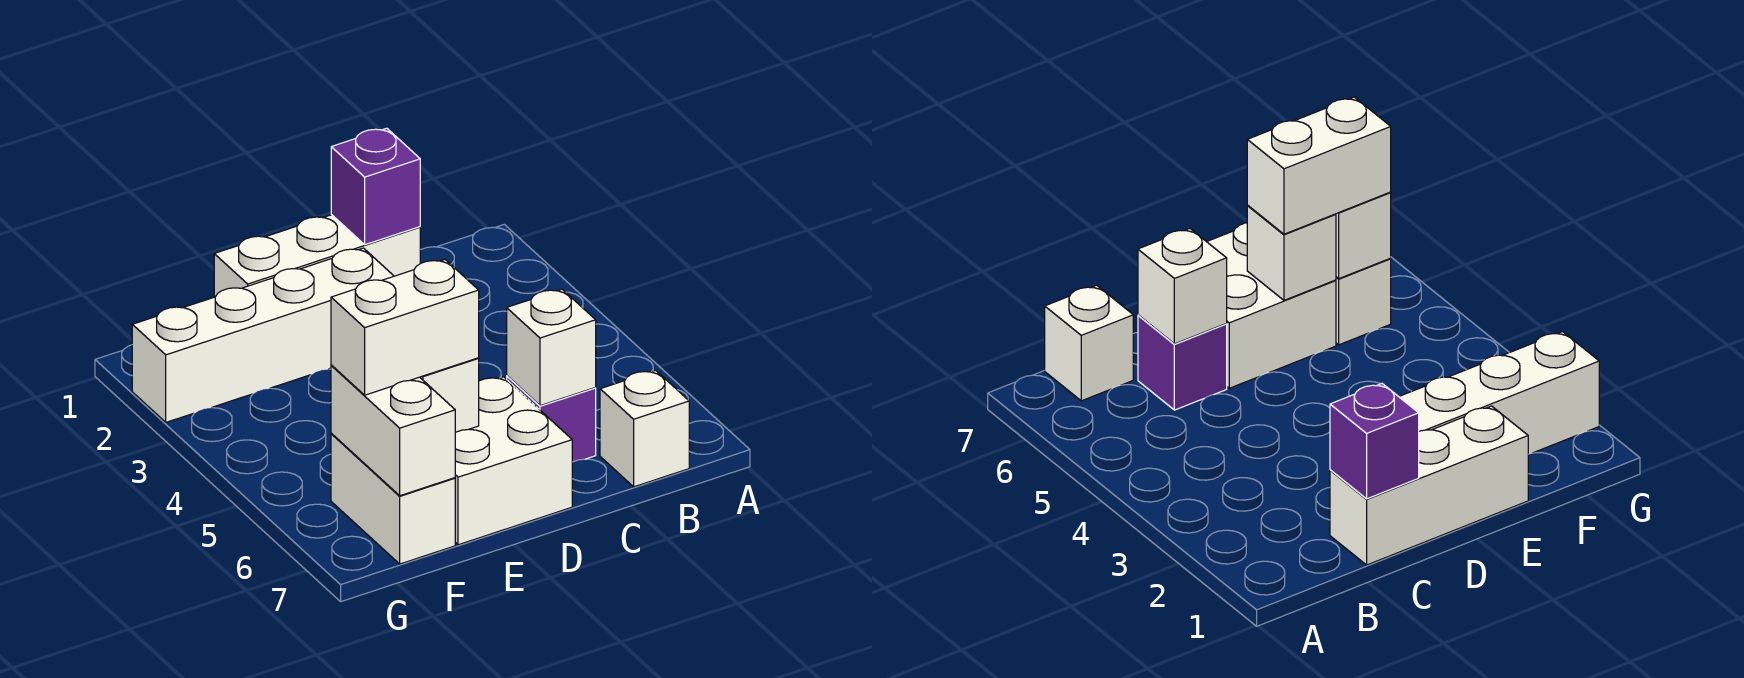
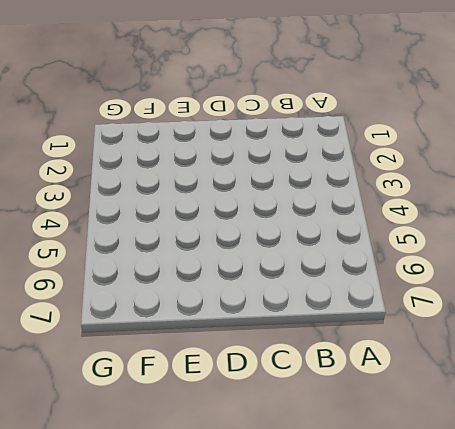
none -> white brick B7 level 1
none -> white brick C1:E1 level 1

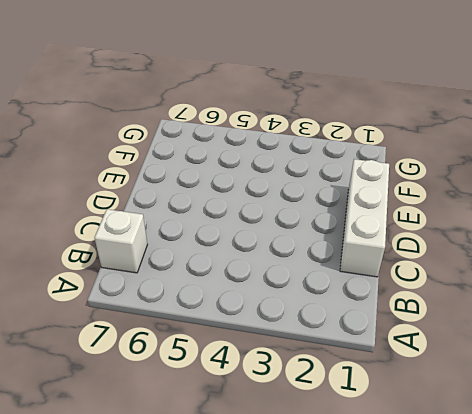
none -> purple brick C6 level 1
none -> white brick D2:G2 level 1

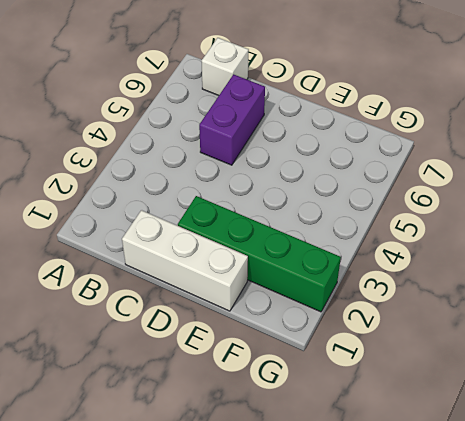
purple brick C5:C6 level 1 -> purple brick C6 level 1
green brick D2:G2 level 1 -> white brick D2:G2 level 1
none -> white brick D6:E7 level 1
none -> white brick F6:F7 level 1

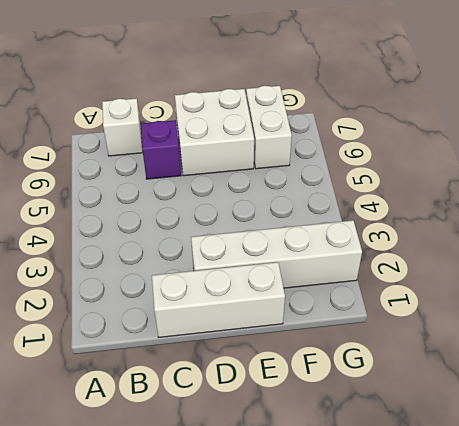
none -> purple brick C1 level 2
none -> white brick C6 level 2

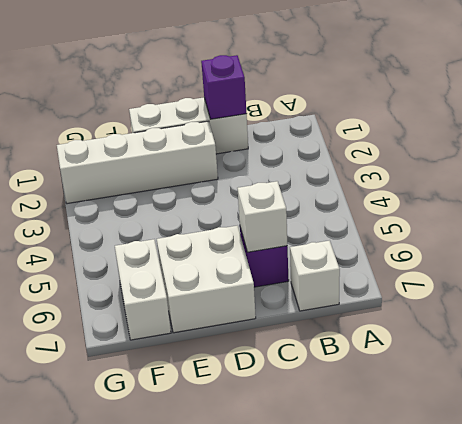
none -> white brick E6 level 2
none -> white brick F6:F7 level 2

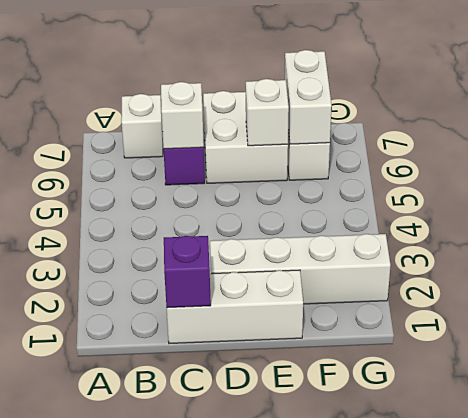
none -> white brick E6:F6 level 3

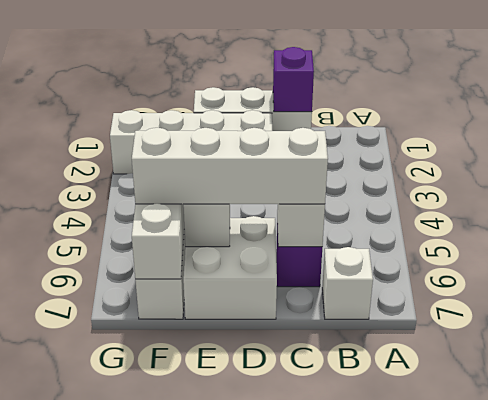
white brick C6:F6 level 3 -> white brick E6:F6 level 3

